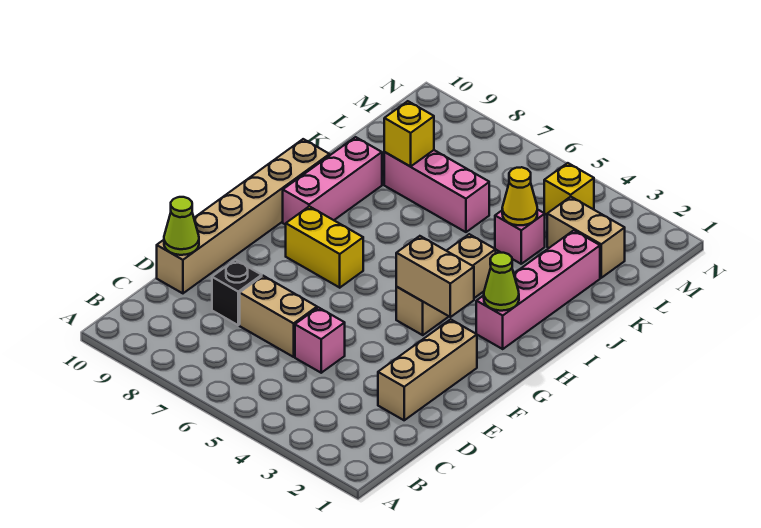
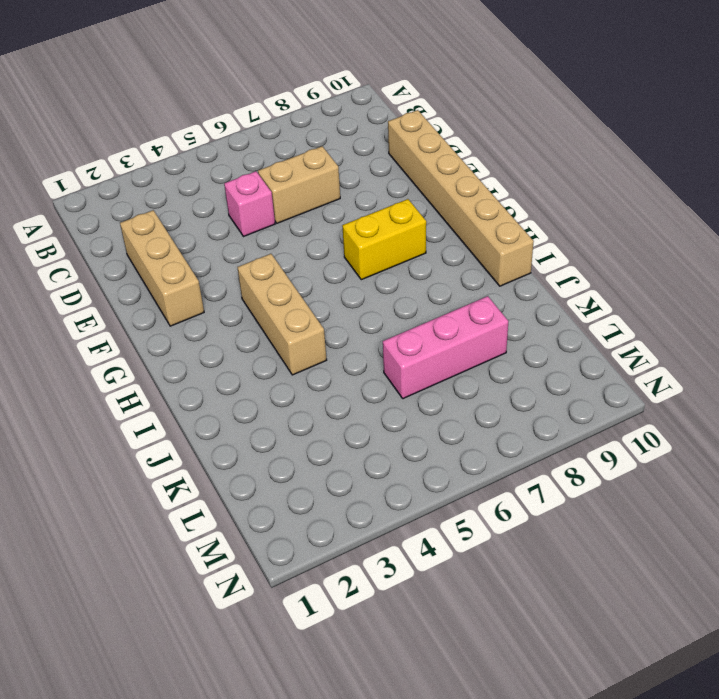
none -> black brick D8 level 1
none -> pink brick H2:K2 level 1
none -> pink brick H9:J9 level 1

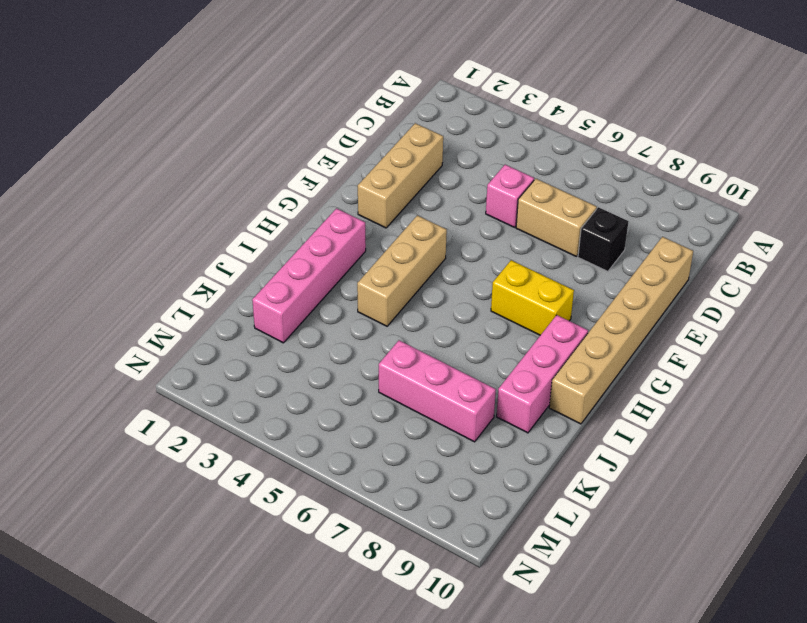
none -> pink brick K4 level 1
none -> tan brick L2:L3 level 1
none -> yellow brick M4 level 1

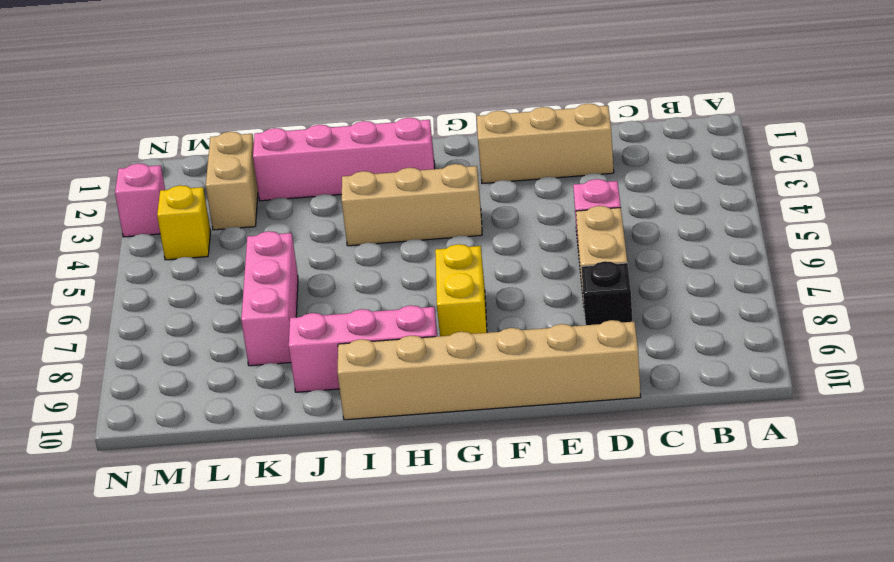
pink brick N3 level 1 -> pink brick K4 level 1
none -> lime cone D10 level 2
none -> tan brick G3:G4 level 2
none -> lime cone H2 level 2

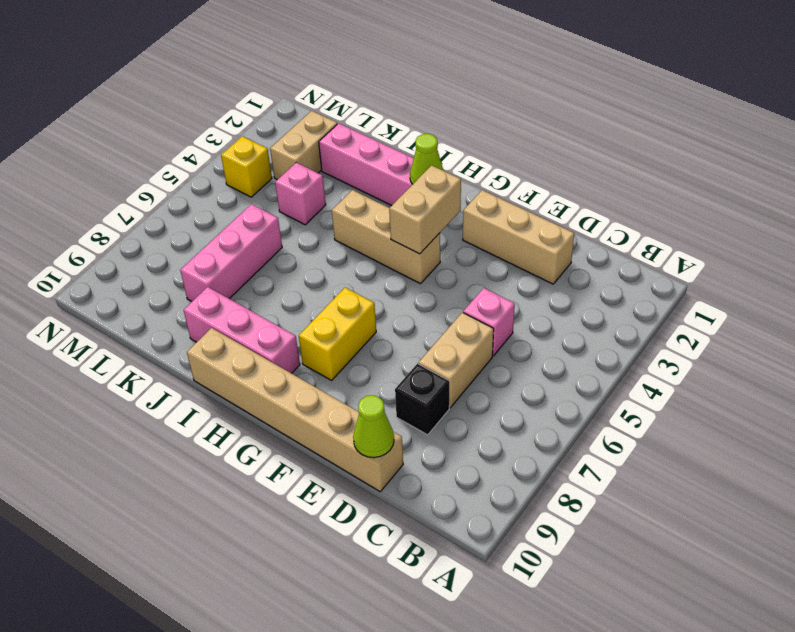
none -> yellow cone K4 level 2
none -> yellow brick K8 level 2

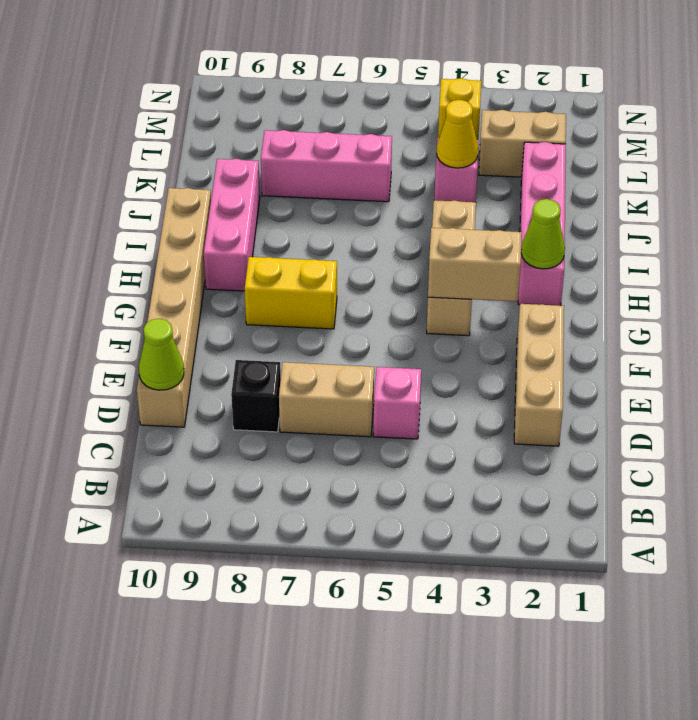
none -> yellow brick K8 level 2

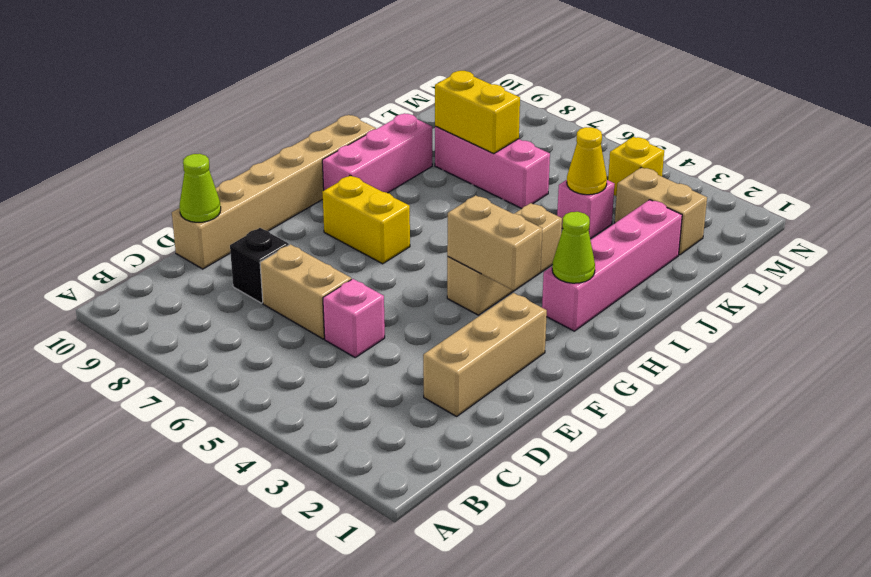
yellow brick K7:K8 level 2 -> yellow brick K8 level 2

